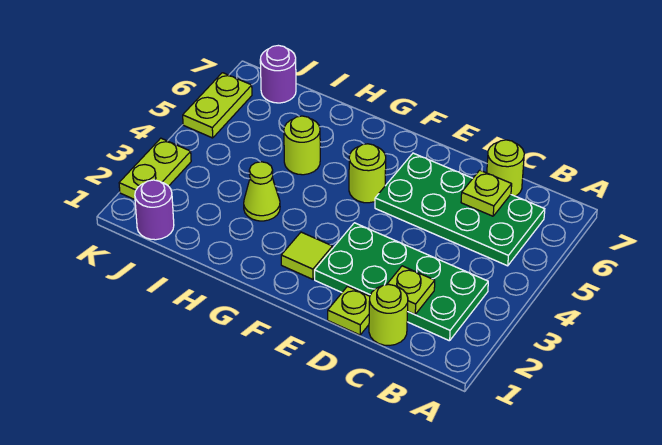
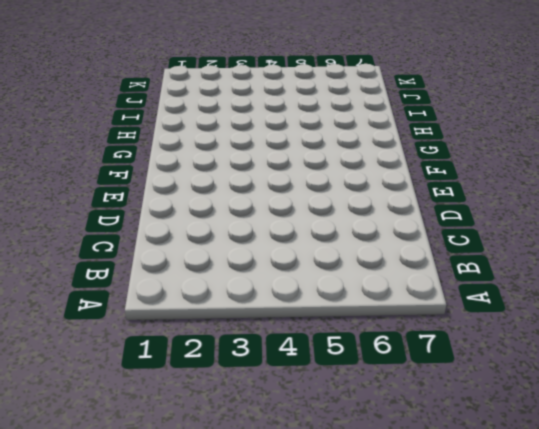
none -> green plate B2:E3 level 1
none -> green plate B5:E6 level 1
none -> lime round brick C1 level 1

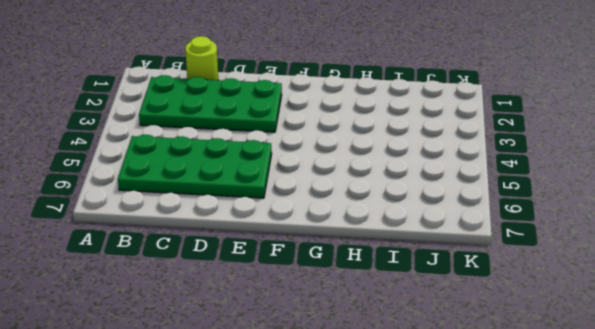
none -> lime round brick C7 level 1
none -> lime plate D1 level 1
none -> lime tile F2 level 1

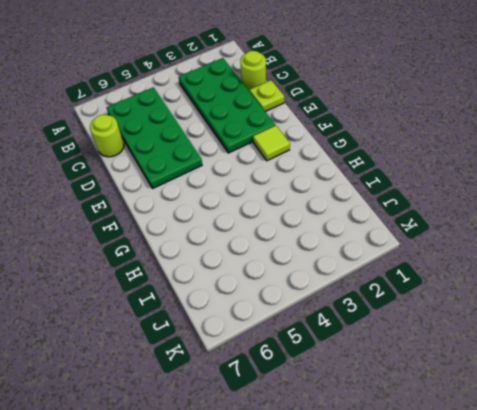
none -> lime round brick F5 level 1
none -> lime cone H3 level 1
none -> lime round brick H5 level 1

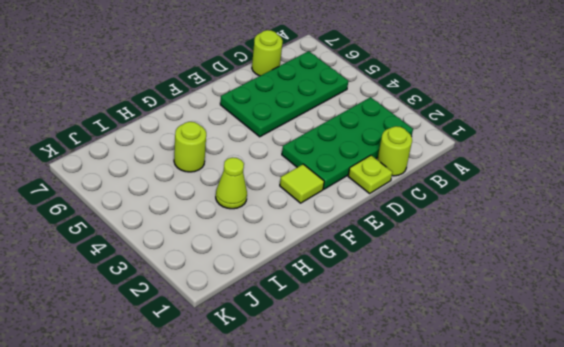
none -> lime round brick F5 level 1
none -> purple round brick J1 level 1
none -> purple round brick J7 level 1

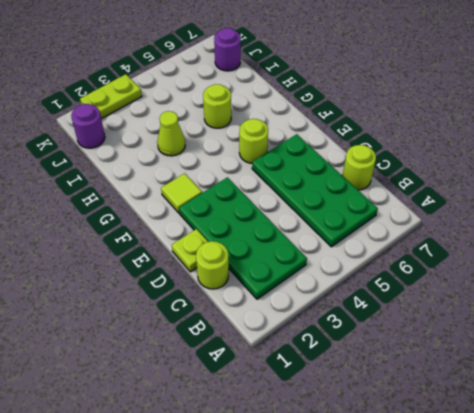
none -> lime plate K5:K6 level 1
none -> lime plate C2 level 2
none -> lime plate C6 level 2

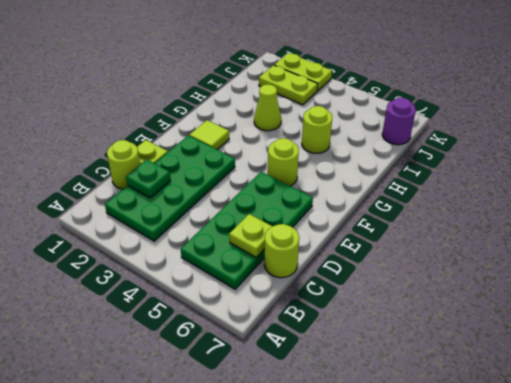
green plate C2 level 2 -> lime plate C2 level 2
lime plate J2:J3 level 1 -> lime plate K5:K6 level 1
none -> purple round brick J1 level 1

